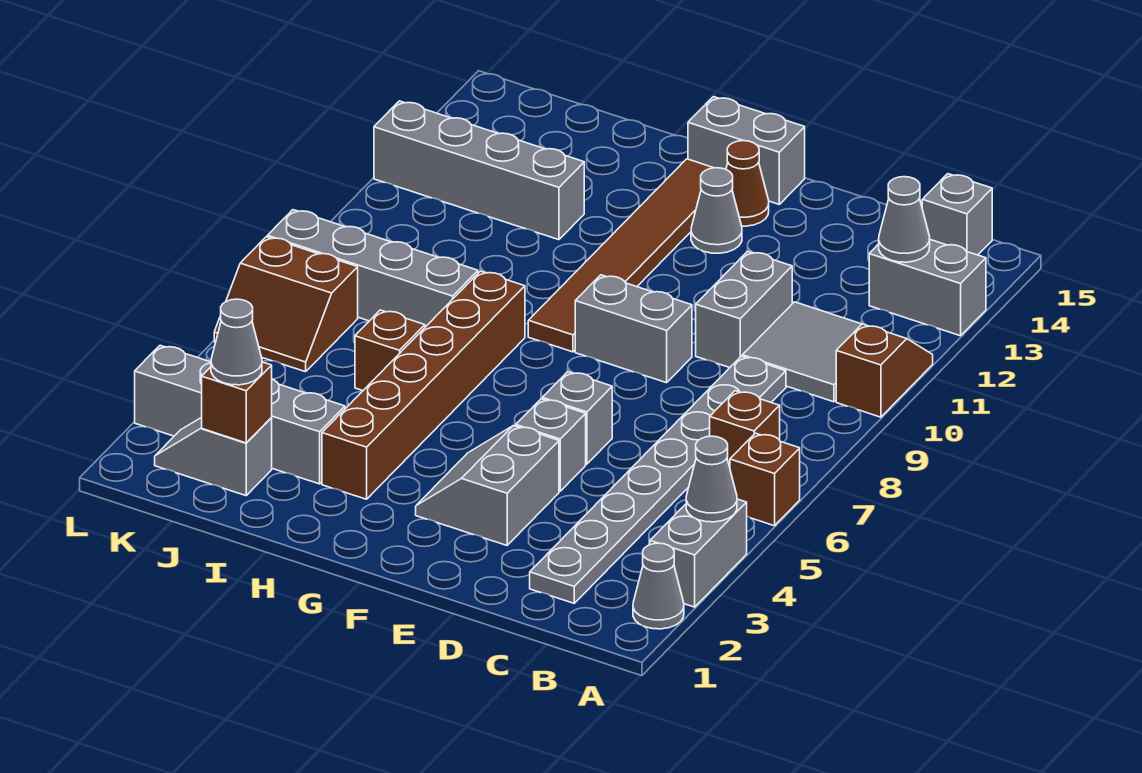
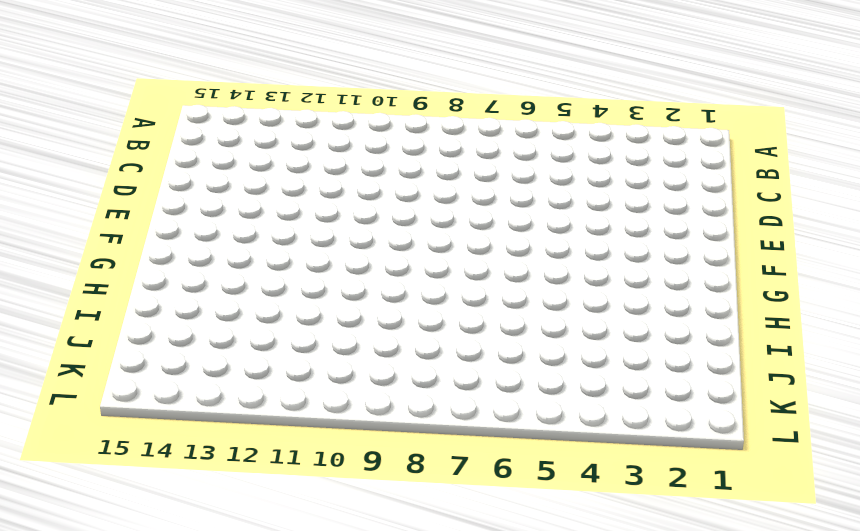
none -> grey cone A2 level 1
none -> grey brick A3:A4 level 1
none -> brown brick A6 level 1

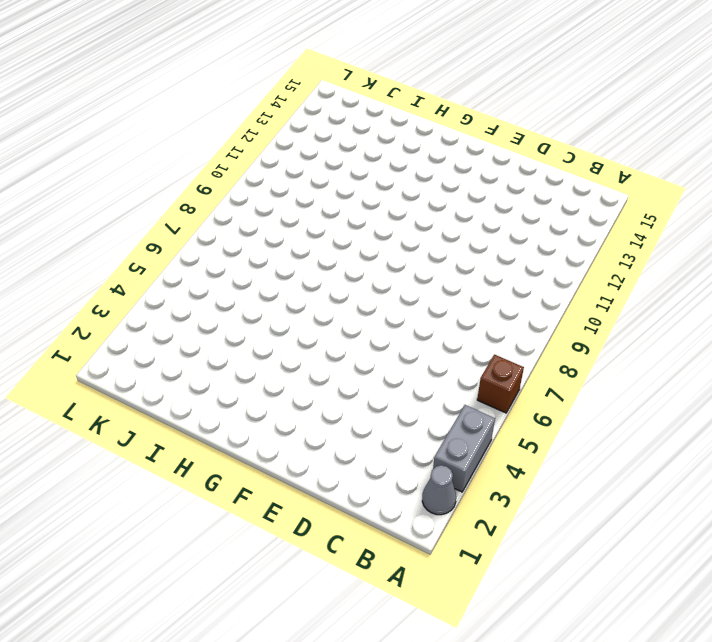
none -> brown slope A10:A11 level 1 top 10
none -> grey brick A13:B13 level 1
none -> brown brick B7 level 1

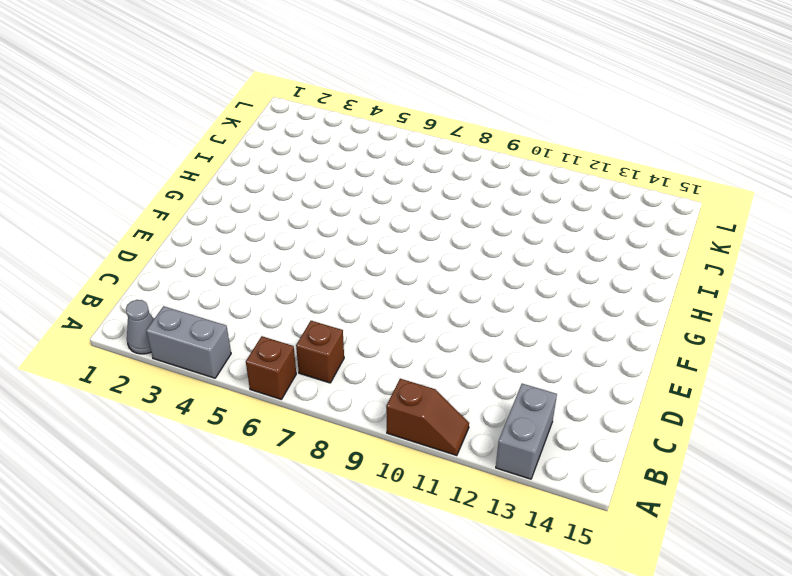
none -> grey tile B10:C11 level 1
none -> grey brick B15 level 1
none -> grey plate C2:C9 level 1

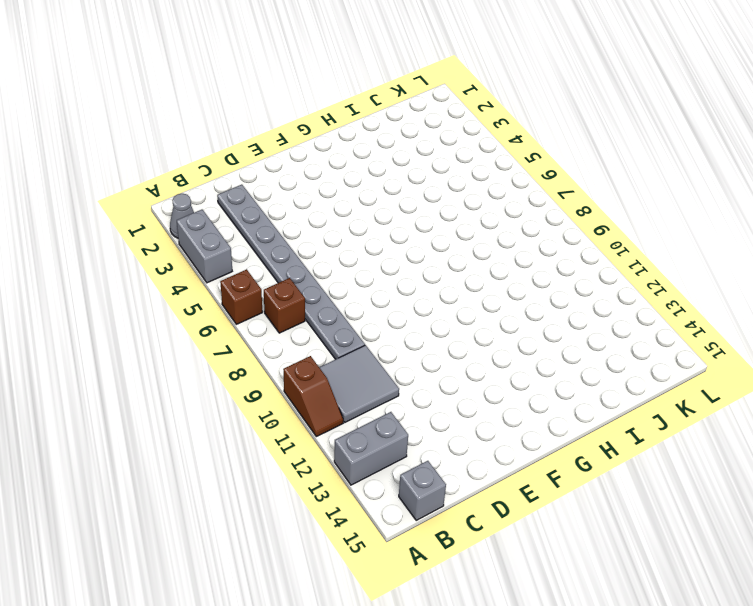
none -> grey brick D10:D11 level 1
none -> grey slope E3:F4 level 1 top E
none -> grey brick E5 level 1

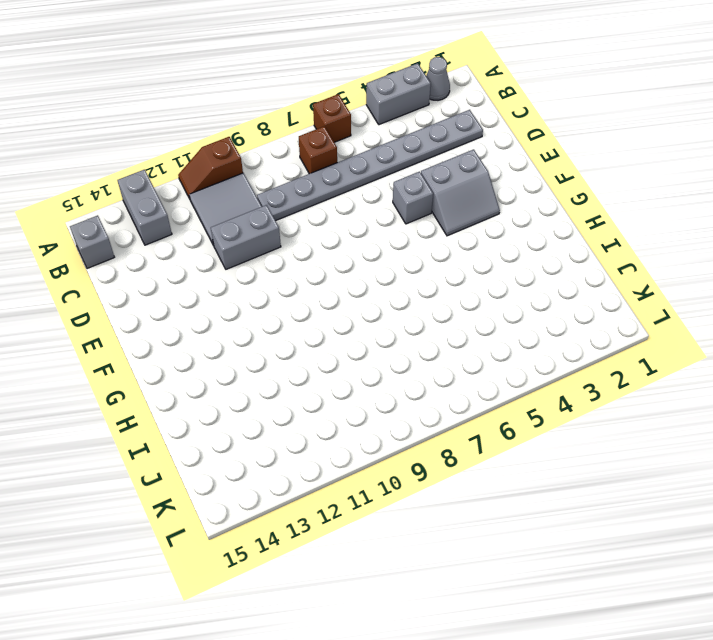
none -> grey brick E6 level 1
none -> grey brick E9:F9 level 1
none -> grey cone F13 level 1

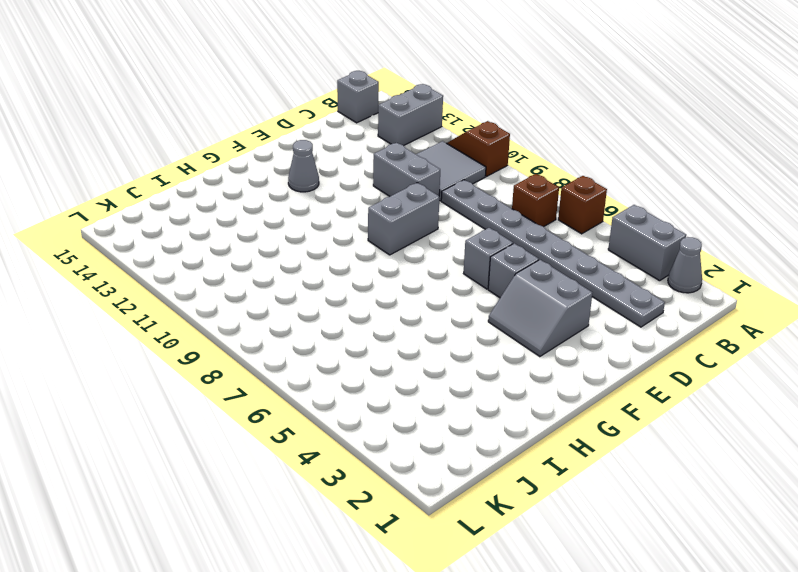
none -> brown cone F14 level 1
none -> grey brick F15:G15 level 1
none -> brown tile G9:G14 level 1

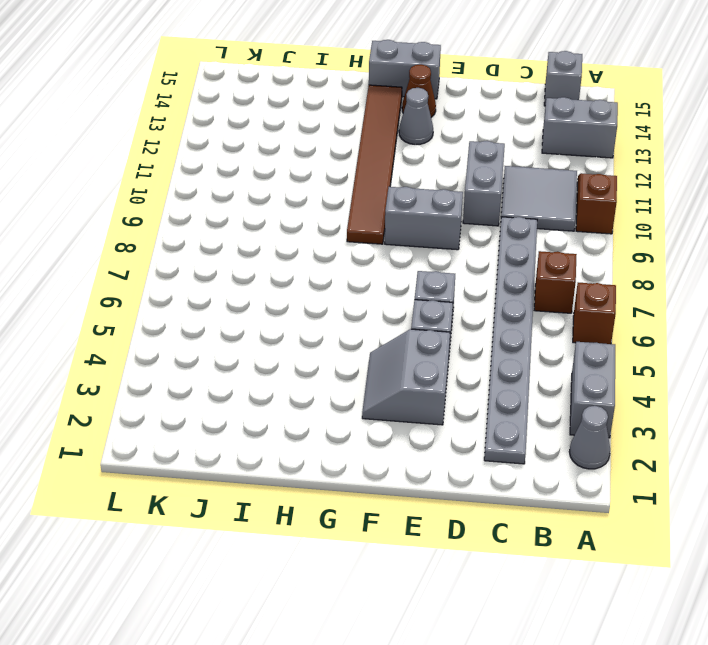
none -> brown brick H3:H8 level 1
none -> grey brick I3:L3 level 1
none -> brown brick I6 level 1

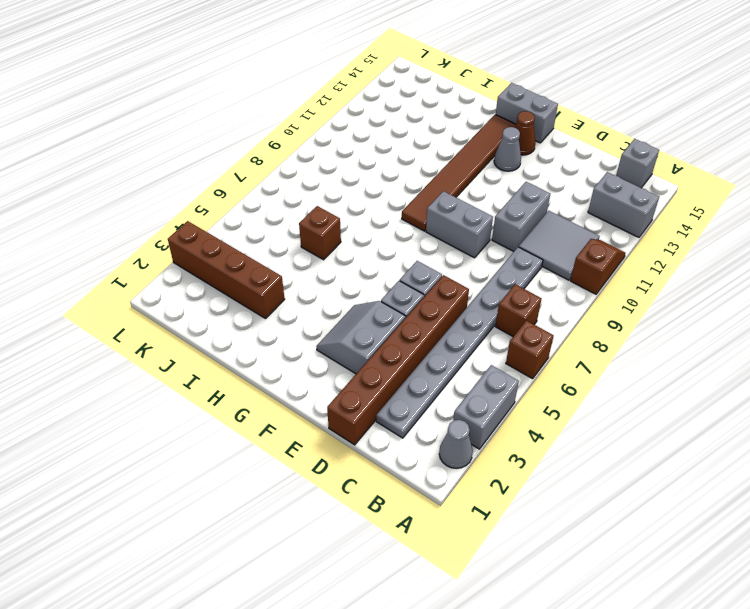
brown brick D1:D6 level 1 -> brown brick H3:H8 level 1
brown brick I3:L3 level 1 -> grey brick I3:L3 level 1
none -> grey brick I8:L8 level 1
none -> grey brick I12:L12 level 1
none -> grey slope J2:K2 level 1 top J

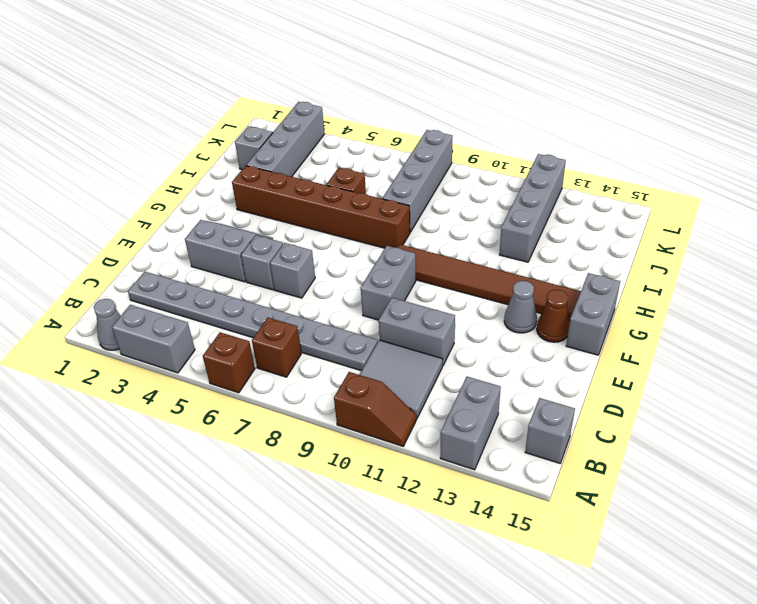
none -> brown slope K6:L7 level 1 top 7
none -> grey cone A4 level 2
none -> grey cone B13 level 2

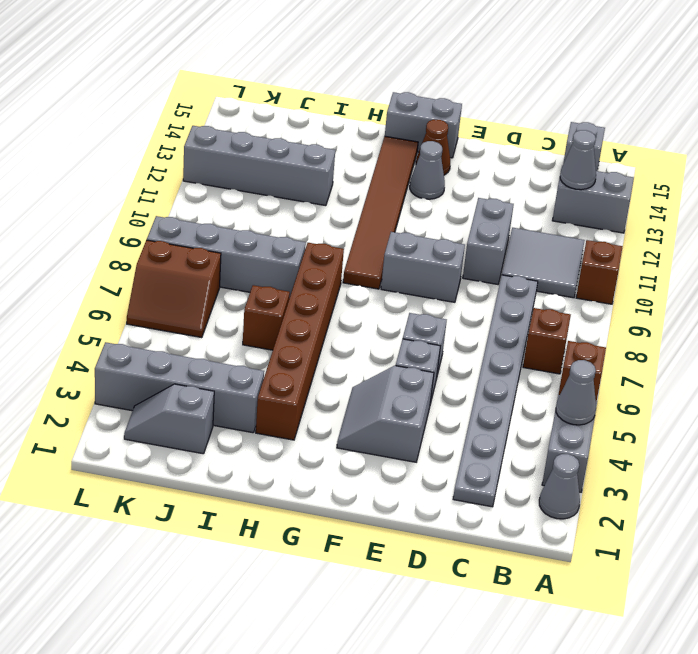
none -> brown brick J2 level 2
none -> grey cone J2 level 3

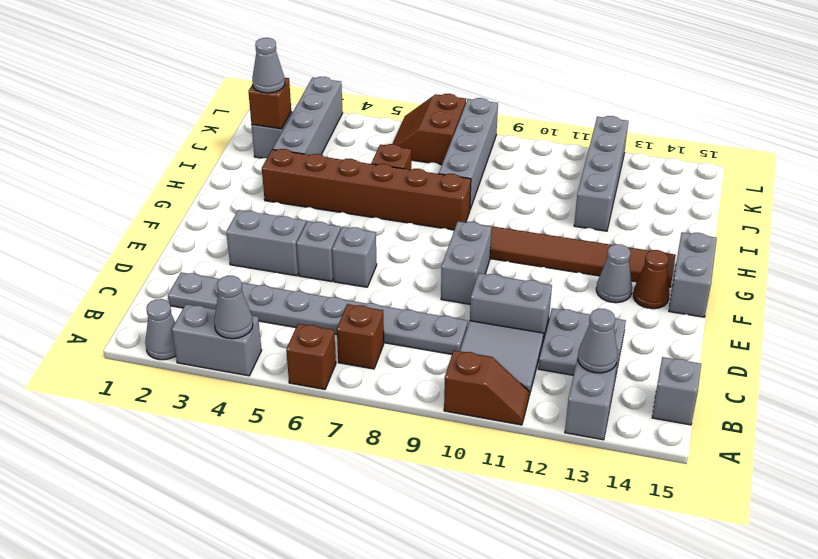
grey plate C12:D13 level 1 -> none

